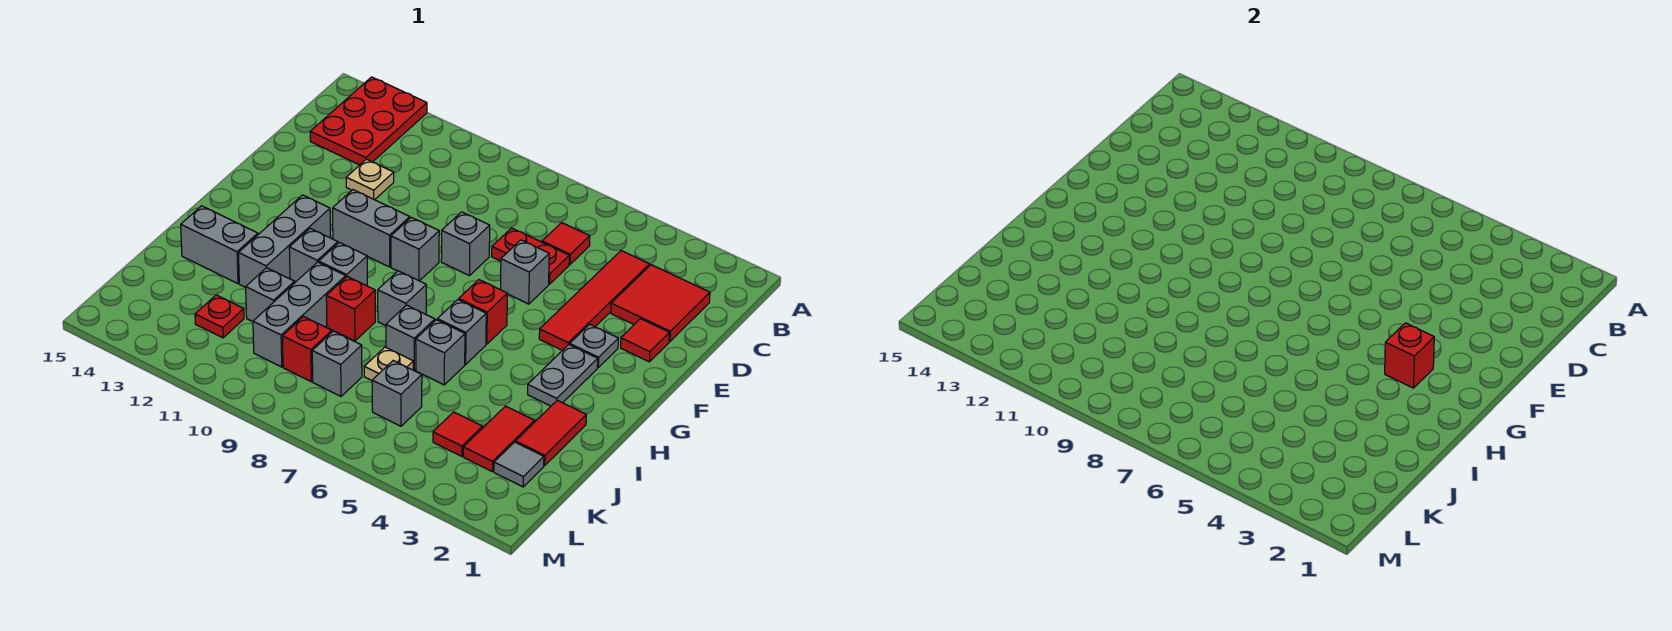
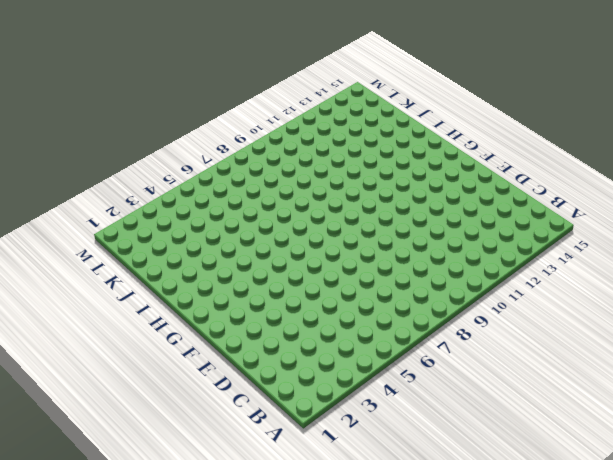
none -> red plate A13:C14 level 1
none -> red tile C2:D3 level 1
none -> red tile C4:F4 level 1
none -> red tile C6 level 1

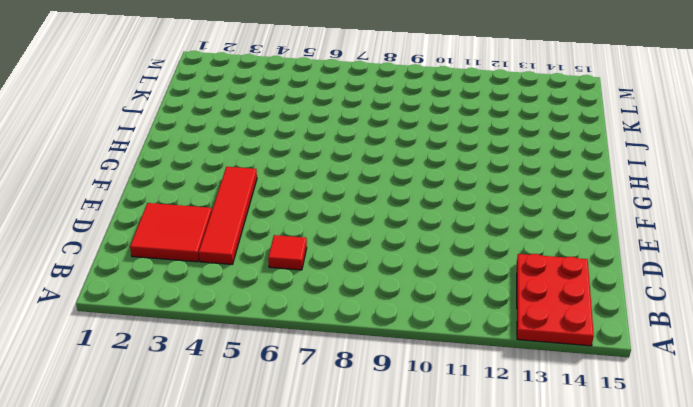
none -> red plate D6:D7 level 1
none -> tan plate D12 level 1
none -> red tile E2 level 1
none -> grey brick E6 level 1

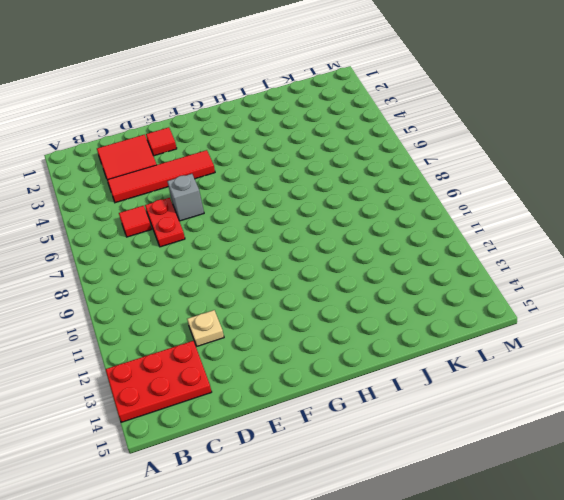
none -> grey brick E8 level 1
none -> grey plate F3 level 1
none -> grey brick F9 level 1
none -> grey brick F10:F11 level 1

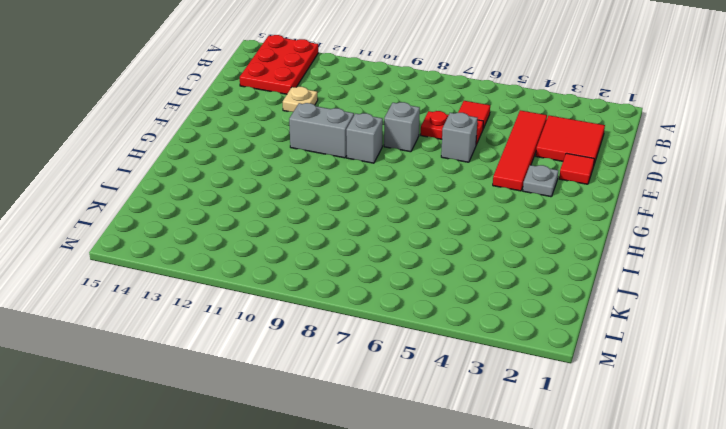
none -> grey plate G3:H3 level 1
none -> red brick G6 level 1
none -> grey brick G12:I12 level 1
none -> grey brick H6 level 1

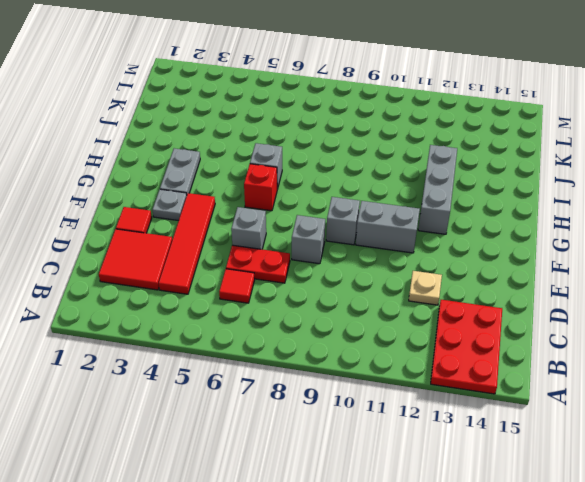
none -> grey brick H8 level 1
none -> grey brick H10 level 1
none -> grey brick H11 level 1
none -> red tile I2:J2 level 1

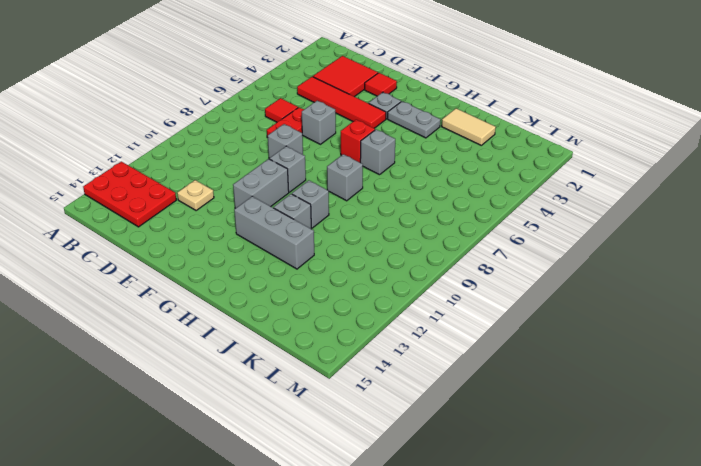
tan tile I2:J2 level 1 -> red tile I2:J2 level 1
none -> grey brick I6 level 1
none -> grey brick I7 level 1
none -> red brick I9 level 1
none -> grey brick I10:K10 level 1

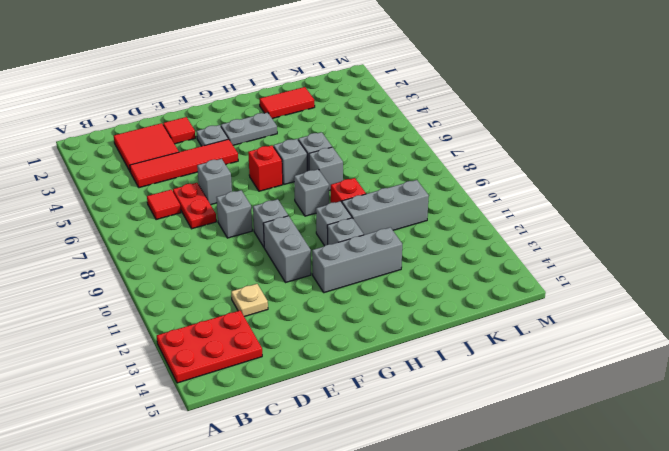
none -> grey brick I13:I14 level 1
none -> red tile J3:K3 level 1
none -> tan plate J7 level 1
none -> grey brick J11 level 1

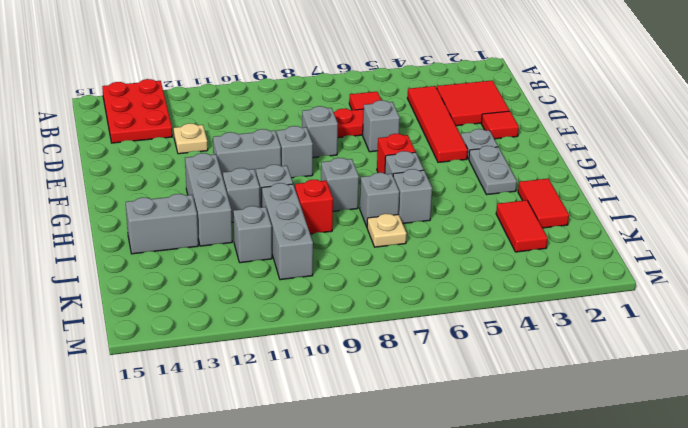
none -> grey tile K2 level 1
none -> red tile K4 level 1
none -> grey brick K6 level 1
none -> grey brick K8 level 1

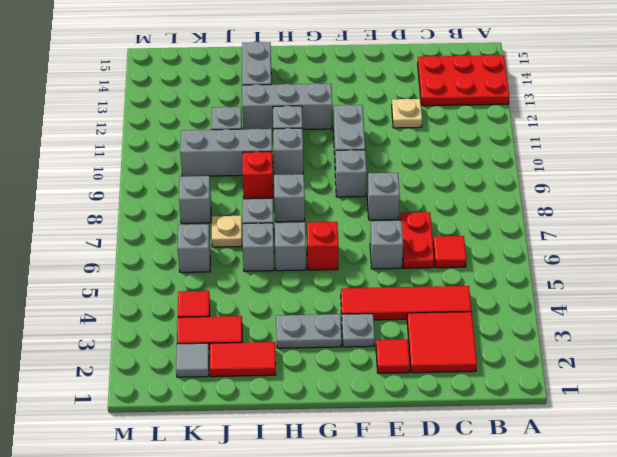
none -> red brick K9 level 1
none -> red plate K12 level 1
none -> red brick G3 level 2

